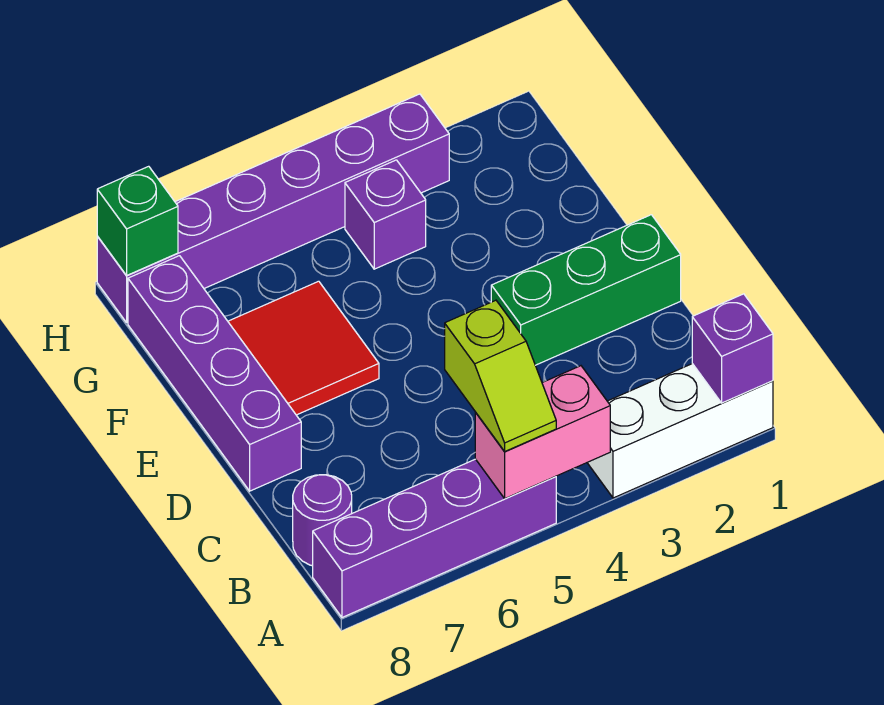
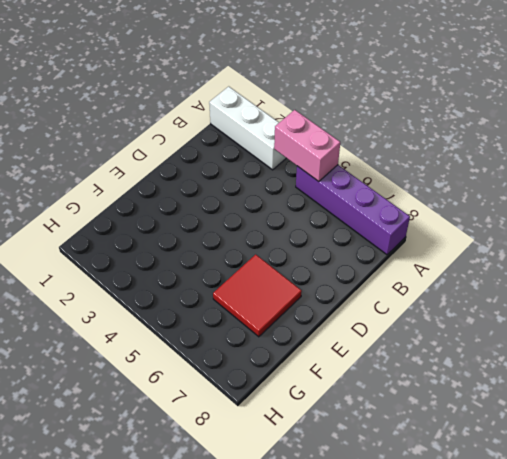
none -> purple round brick B8 level 1
none -> green brick D1:D3 level 1
none -> purple brick D8:G8 level 1

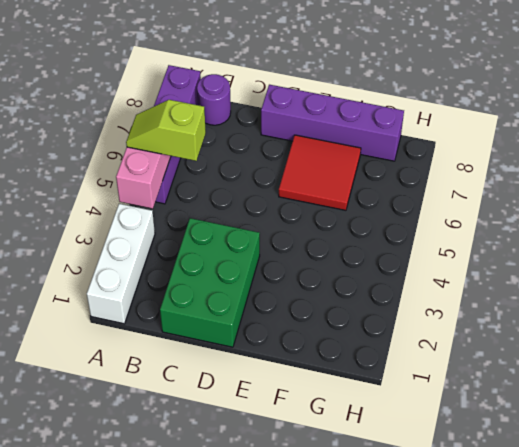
green brick C1:D3 level 1 -> green brick D1:D3 level 1
none -> purple brick G4 level 1
none -> purple brick H3:H8 level 1
none -> purple brick A1 level 2

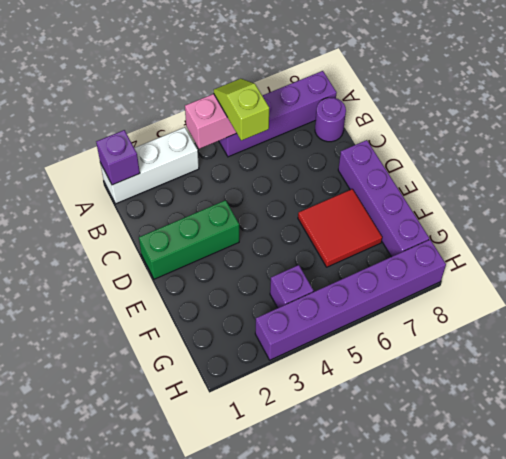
none -> green brick H8 level 2

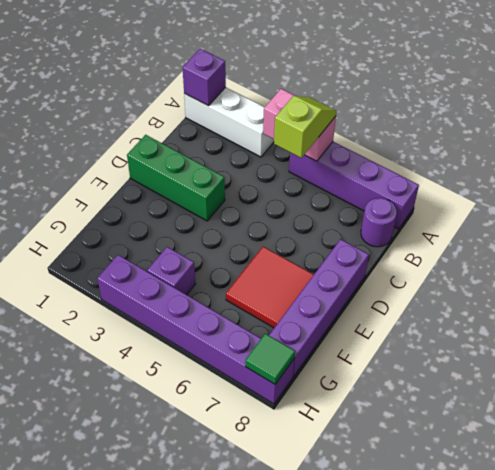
green tile H8 level 2 -> green brick H8 level 2

